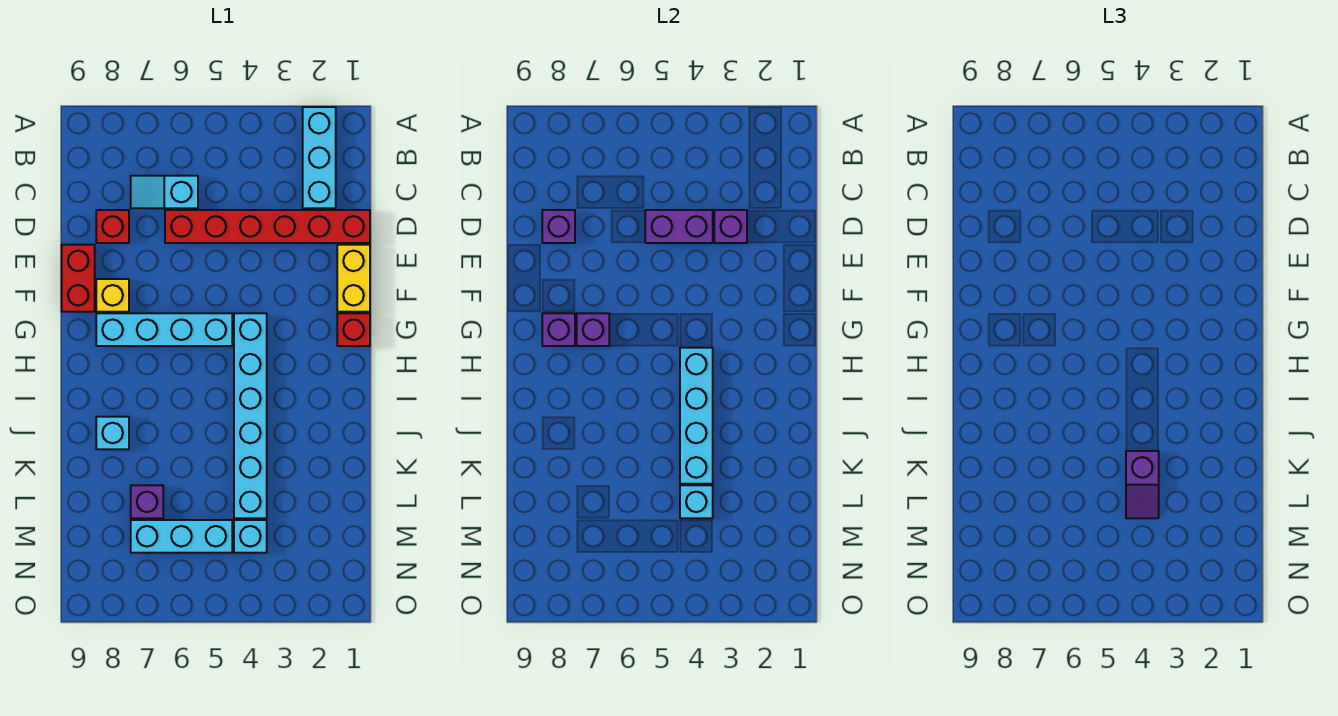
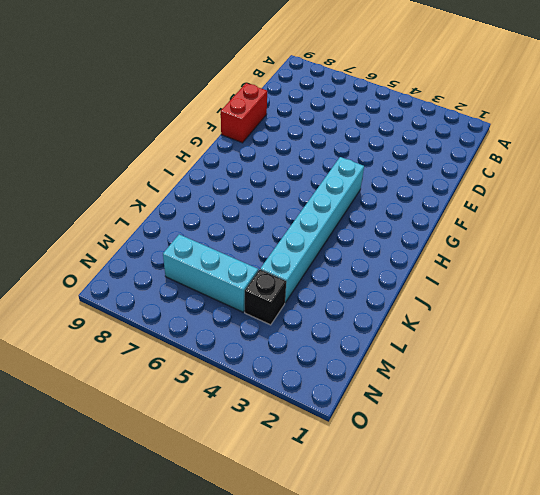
black brick M4 level 1 -> cyan brick M4 level 1
none -> cyan brick A2:C2 level 1
none -> cyan slope C6:C7 level 1 top 6
none -> red brick D1:D6 level 1

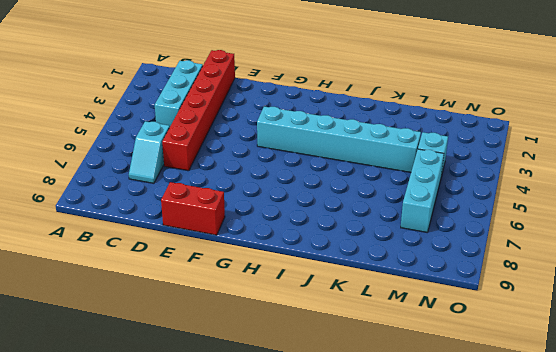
cyan brick C2:C4 level 1 -> cyan brick A2:C2 level 1
none -> red brick D8 level 1
none -> yellow brick E1:F1 level 1
none -> yellow brick F8 level 1

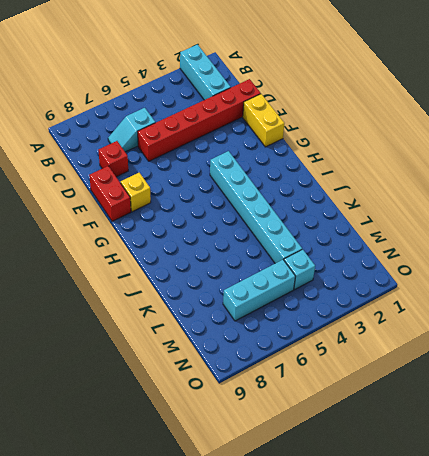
none -> red brick G1 level 1
none -> cyan brick G5:G8 level 1
none -> cyan brick J8 level 1

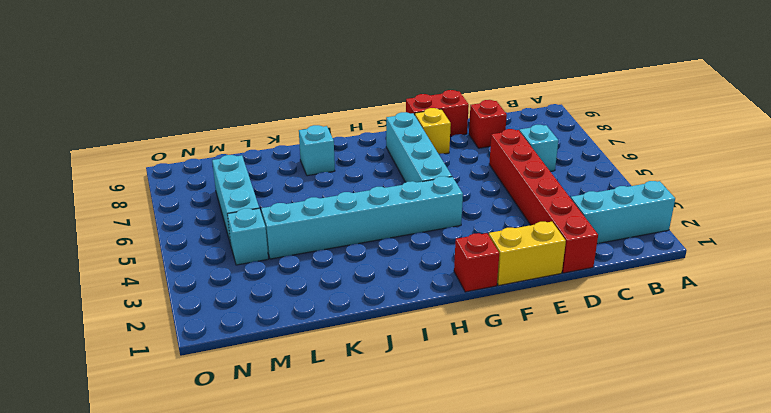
none -> purple brick L7 level 1
none -> purple brick D3 level 2
none -> purple brick D4:D5 level 2

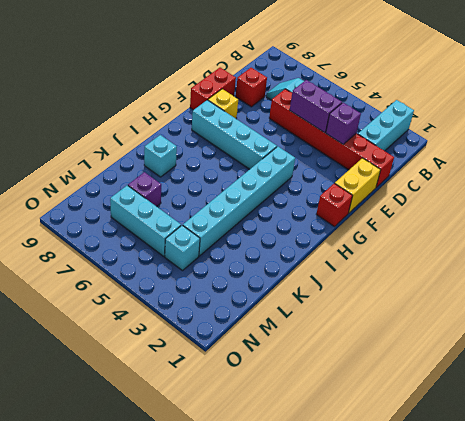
none -> purple brick D8 level 2
none -> purple brick G7 level 2
none -> purple brick G8 level 2

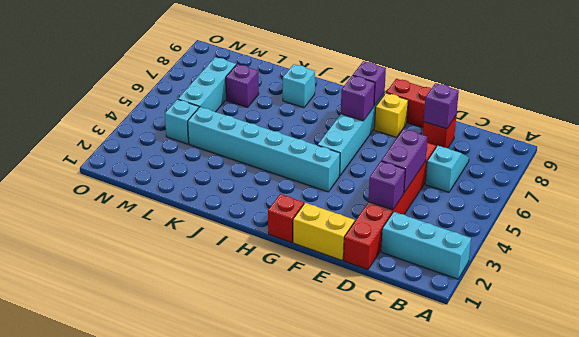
none -> cyan brick H4:K4 level 2
none -> cyan brick L4 level 2
none -> purple slope K4:L4 level 3 top K

